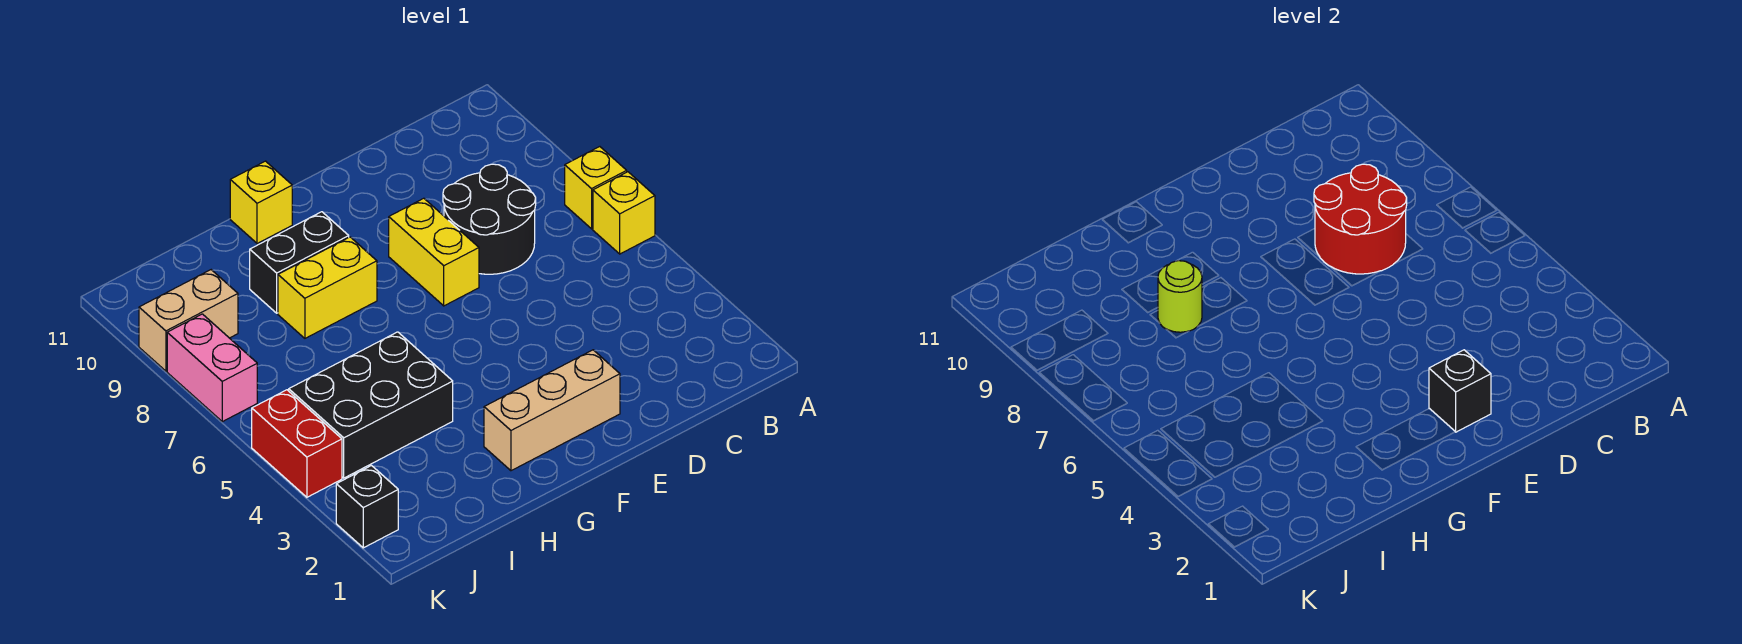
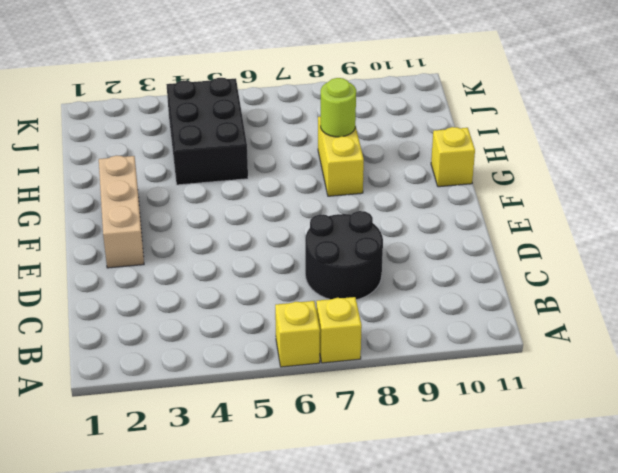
none -> yellow brick E7:E8 level 1
none -> black brick G9:H9 level 1
none -> tan brick J9:K9 level 1

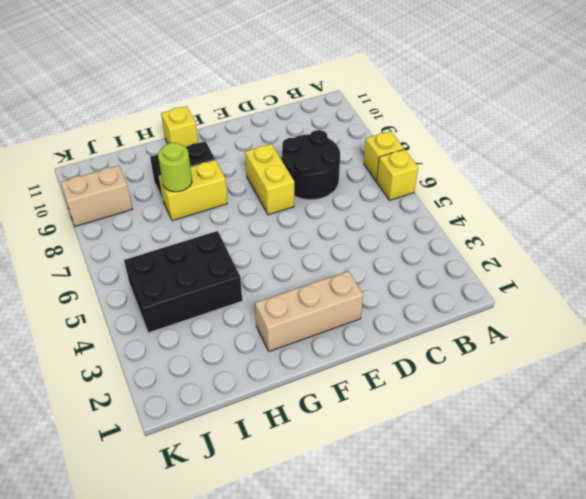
none -> black brick K2 level 1
none -> red brick K4:K5 level 1
none -> pink brick K7:K8 level 1

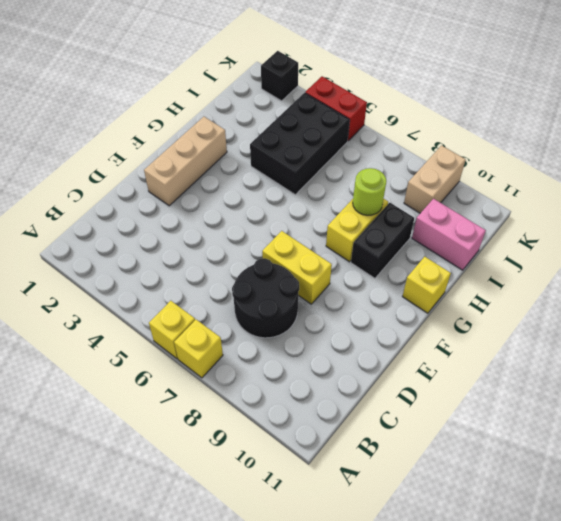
pink brick I10:I11 level 1 -> pink brick K7:K8 level 1
none -> red round brick C7:D8 level 2
none -> black brick E2 level 2

